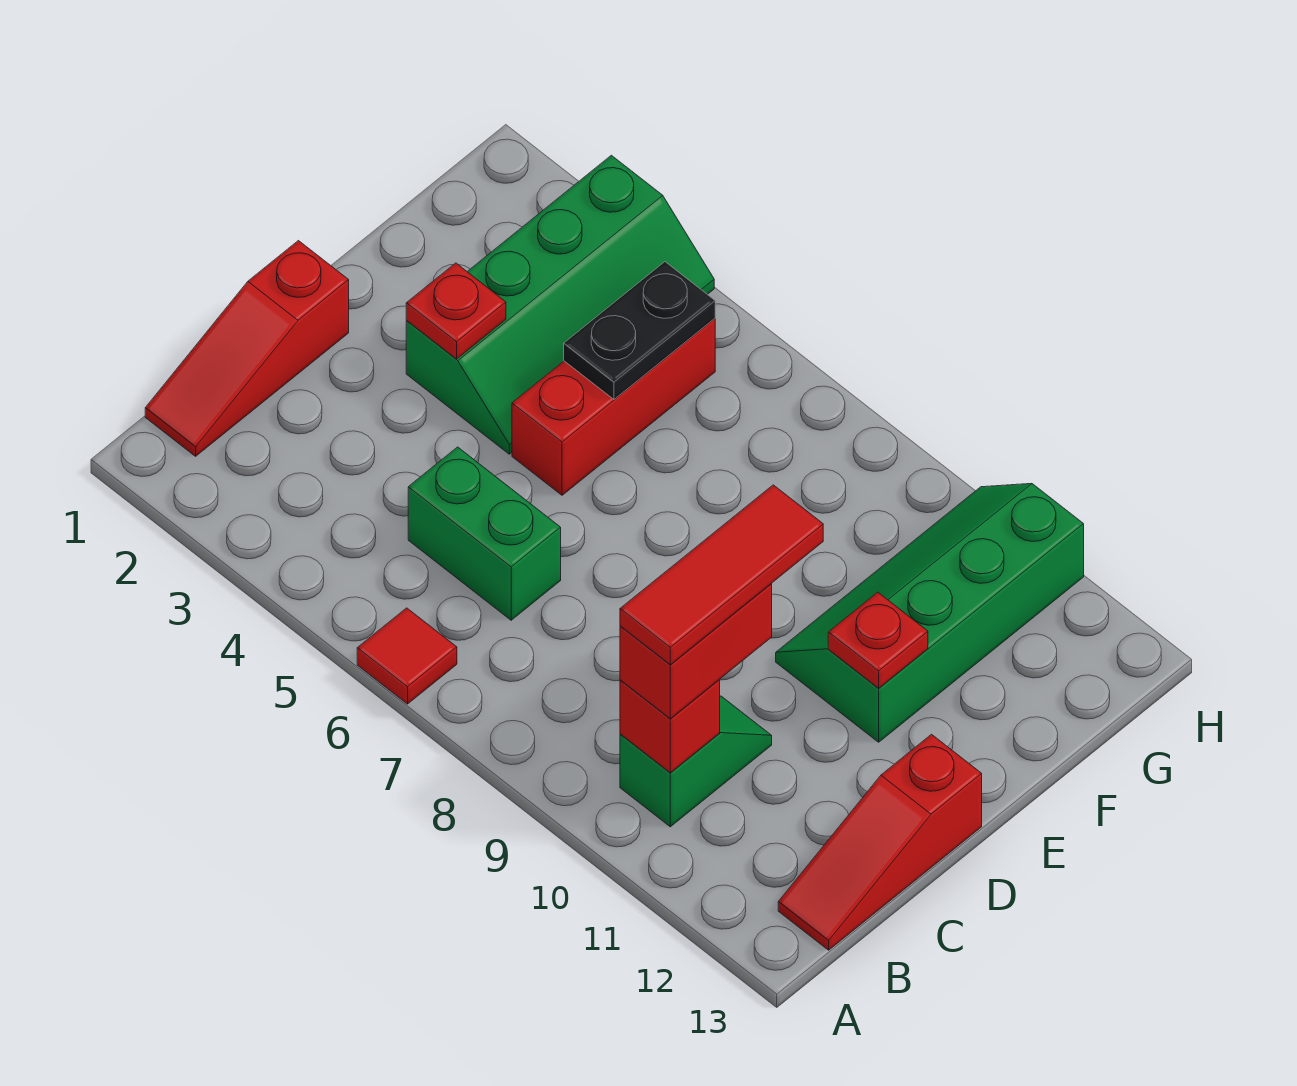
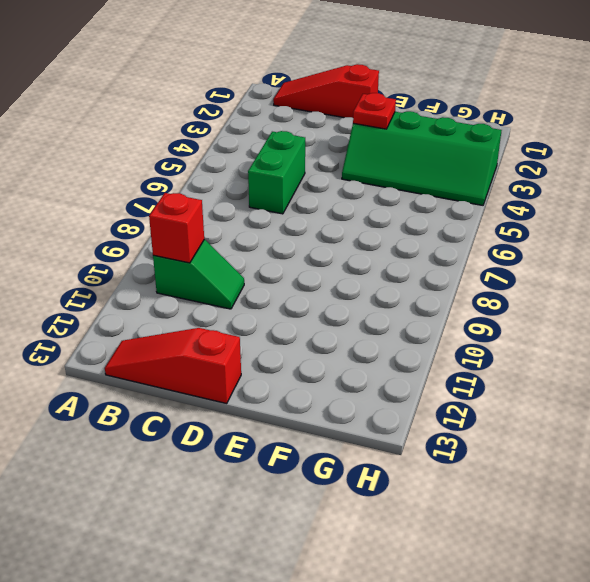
none -> red tile A6 level 1
none -> red brick E5:G5 level 1
none -> green slope E10:H11 level 1 top 11

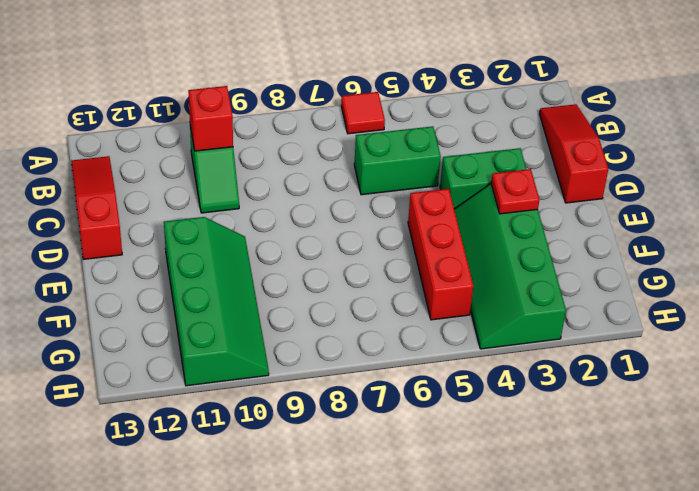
green brick D3:D4 level 1 -> none
none -> red plate E11 level 2
none -> black plate F5:G5 level 2
none -> red brick B10:C10 level 3

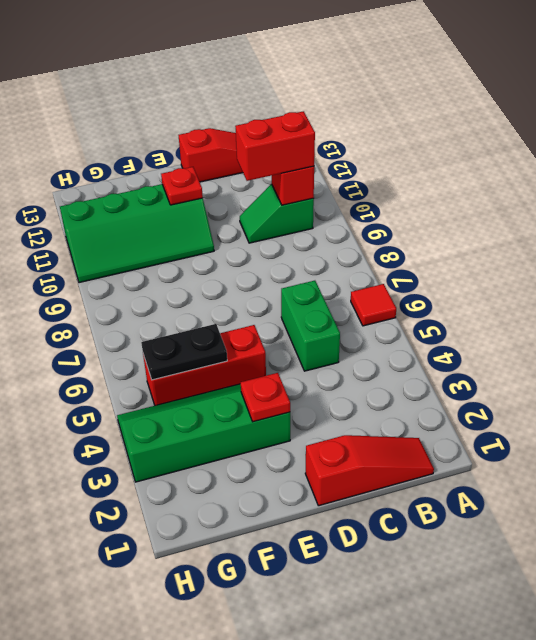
none -> red tile B10:D10 level 4

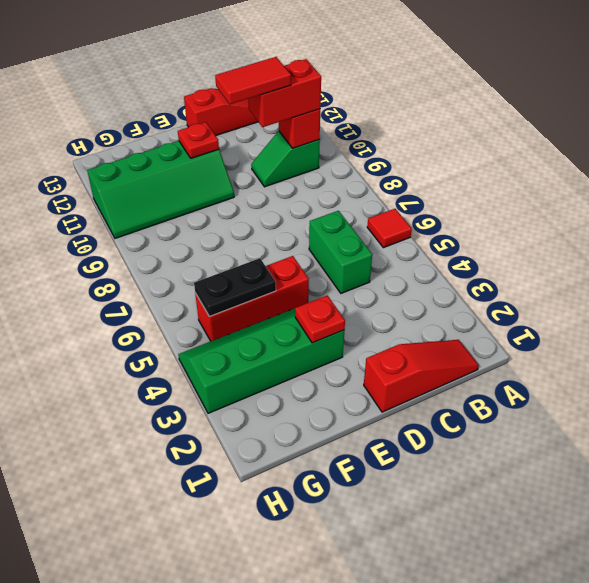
red tile C10:D10 level 4 -> red tile B10:D10 level 4

